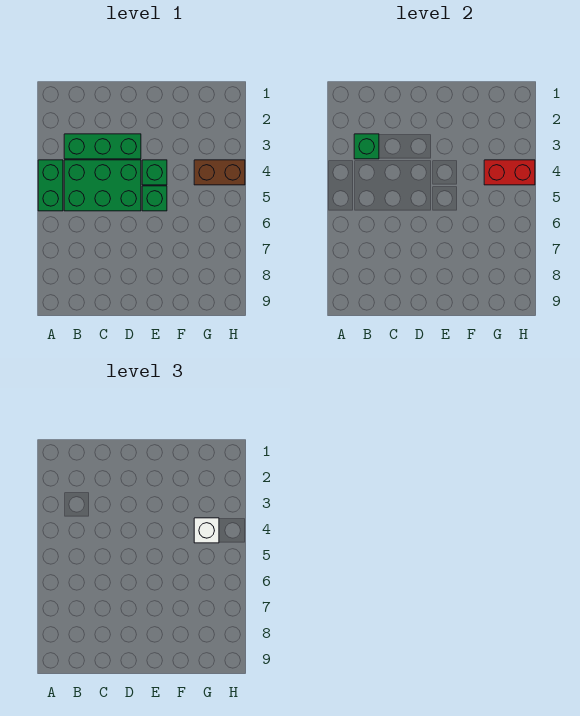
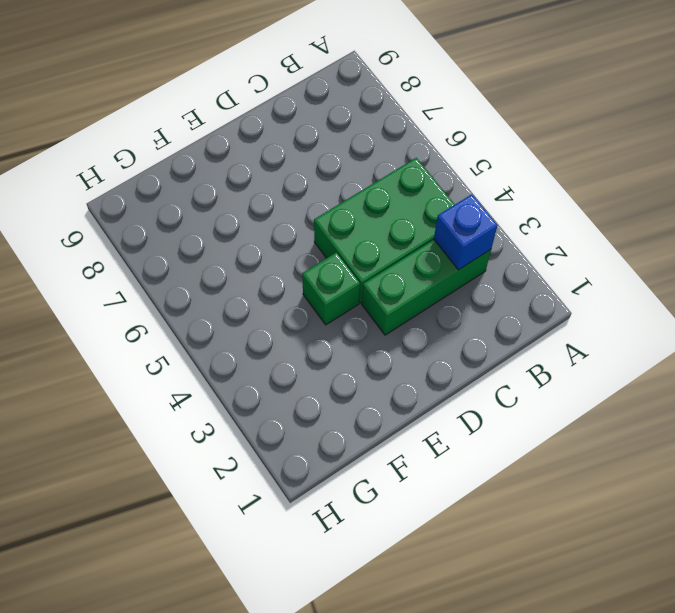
blue brick B3 level 2 -> green brick B3 level 2
none -> green brick A4:A5 level 1
none -> green brick E5 level 1

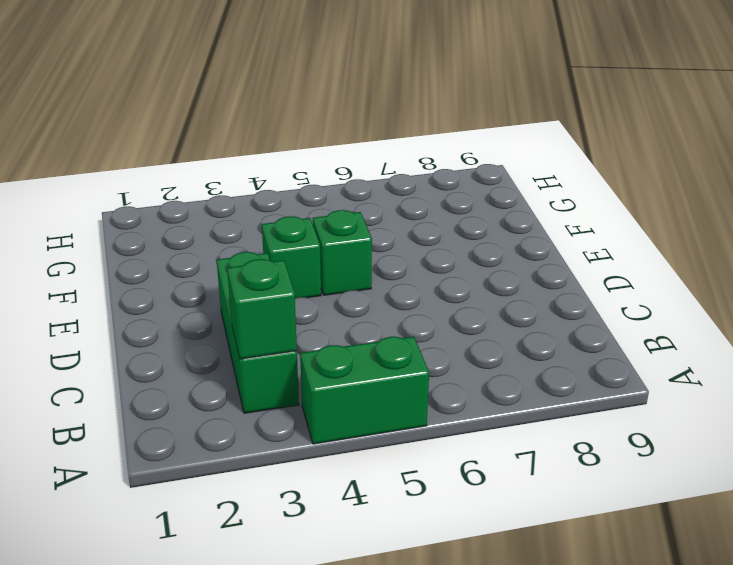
none -> green brick B4:D5 level 1
none -> brown brick G4:H4 level 1

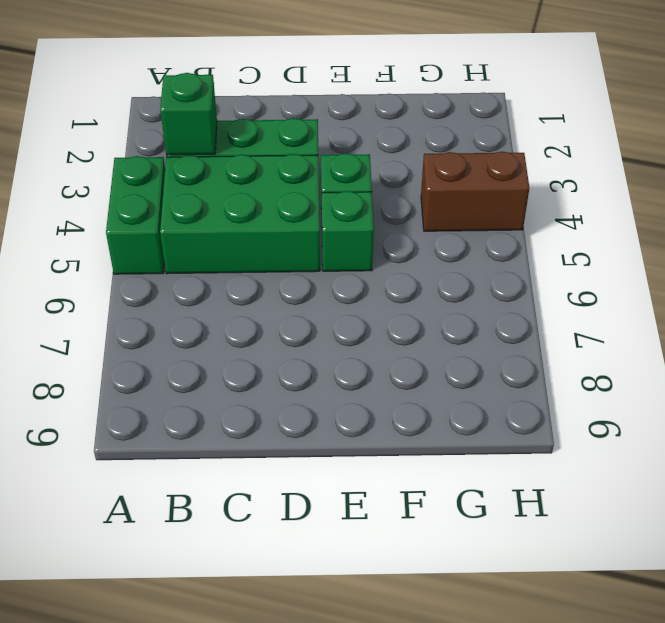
none -> red brick G4:H4 level 2
none -> white brick G4 level 3

